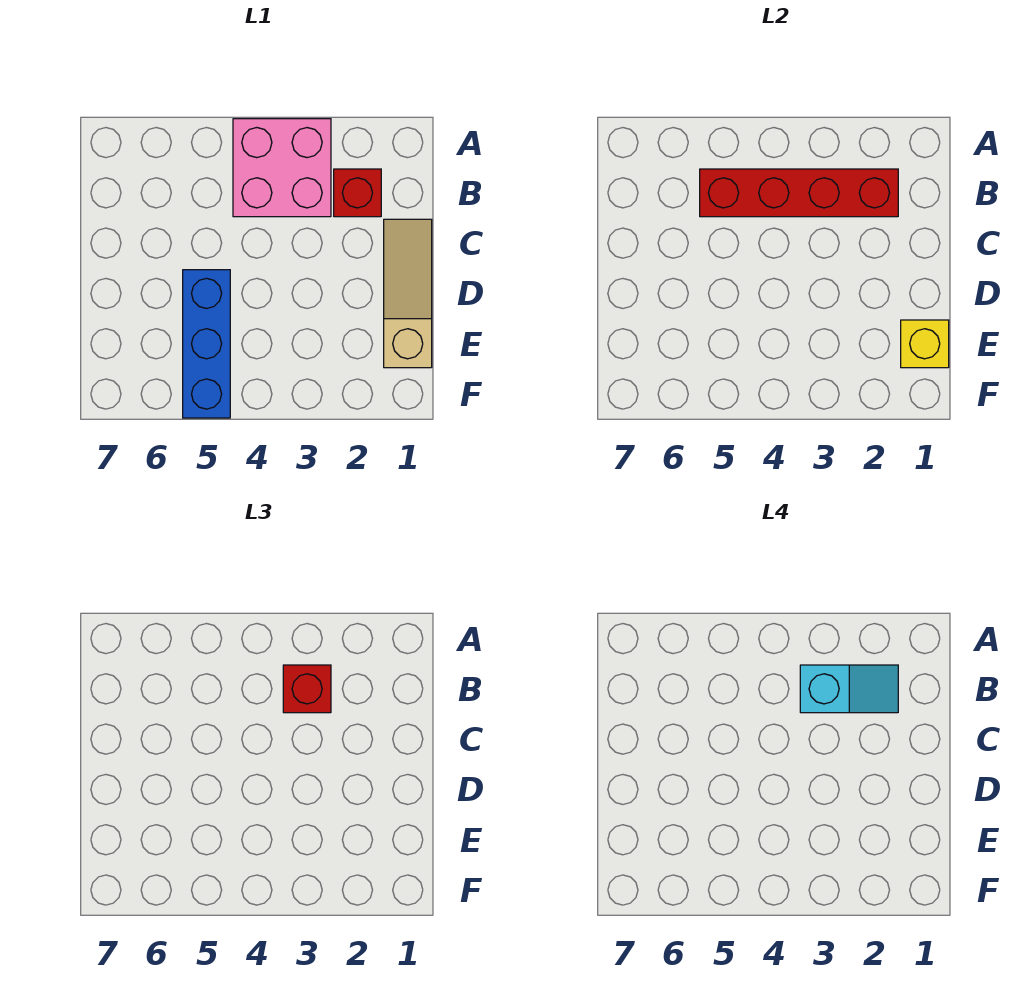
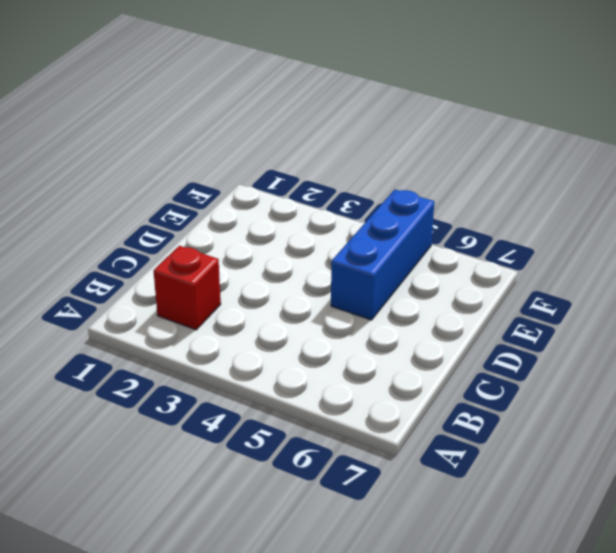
none -> pink brick A3:B4 level 1
none -> tan slope C1:E1 level 1 top E

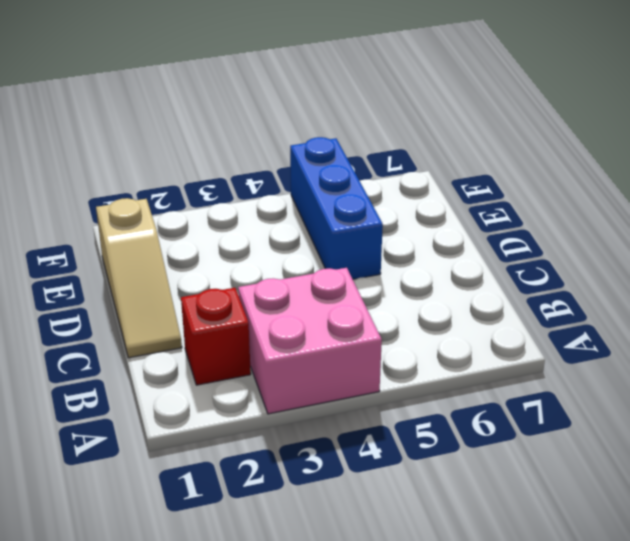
none -> red brick B2:B5 level 2
none -> yellow brick E1 level 2

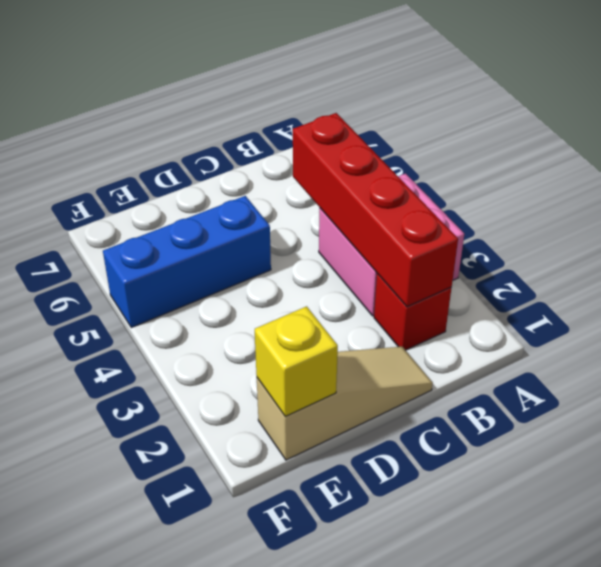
none -> red brick B3 level 3
none -> cyan slope B2:B3 level 4 top 3

